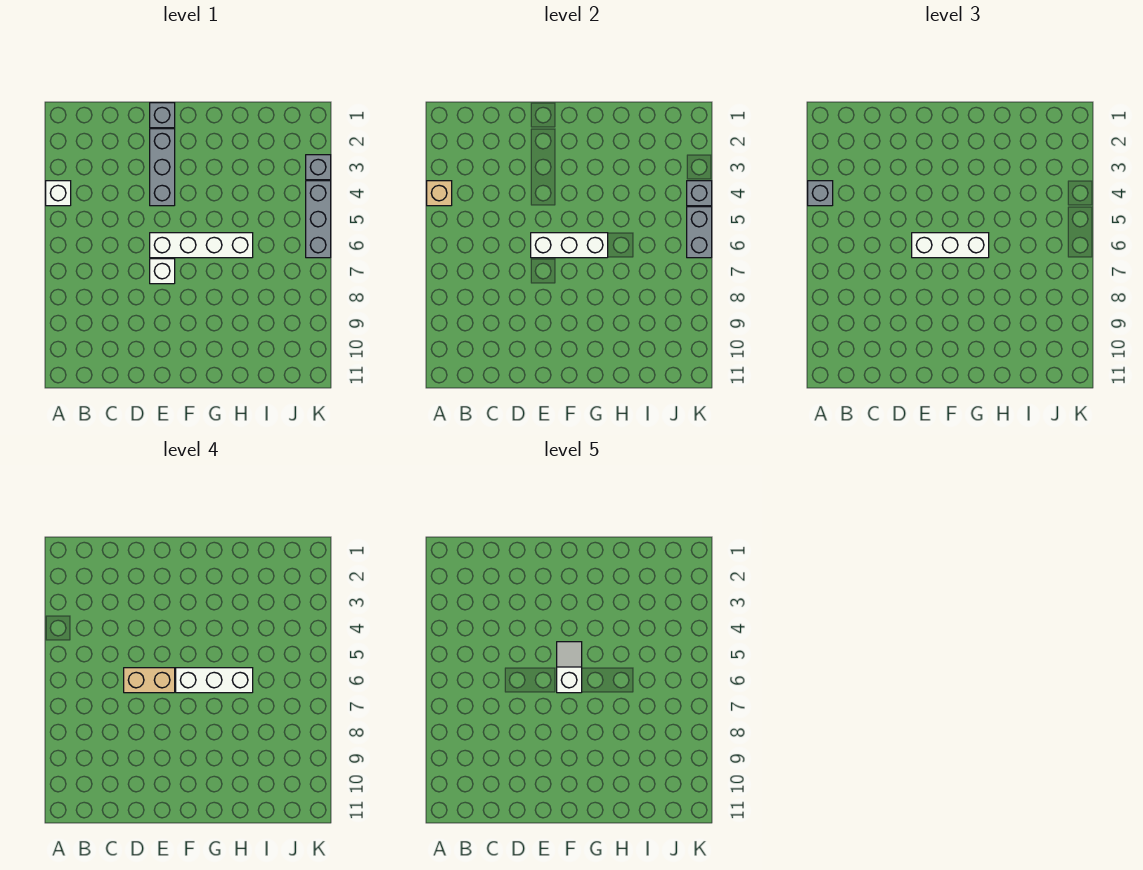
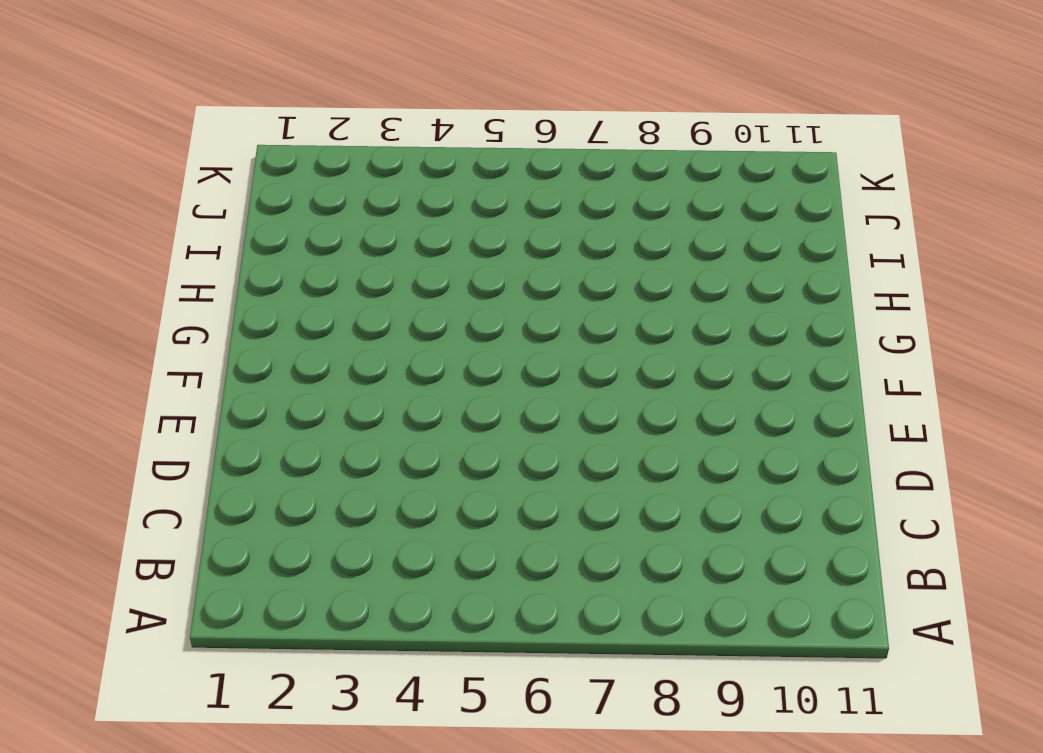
none -> white brick A4 level 1
none -> grey brick E1 level 1
none -> grey brick E2:E4 level 1

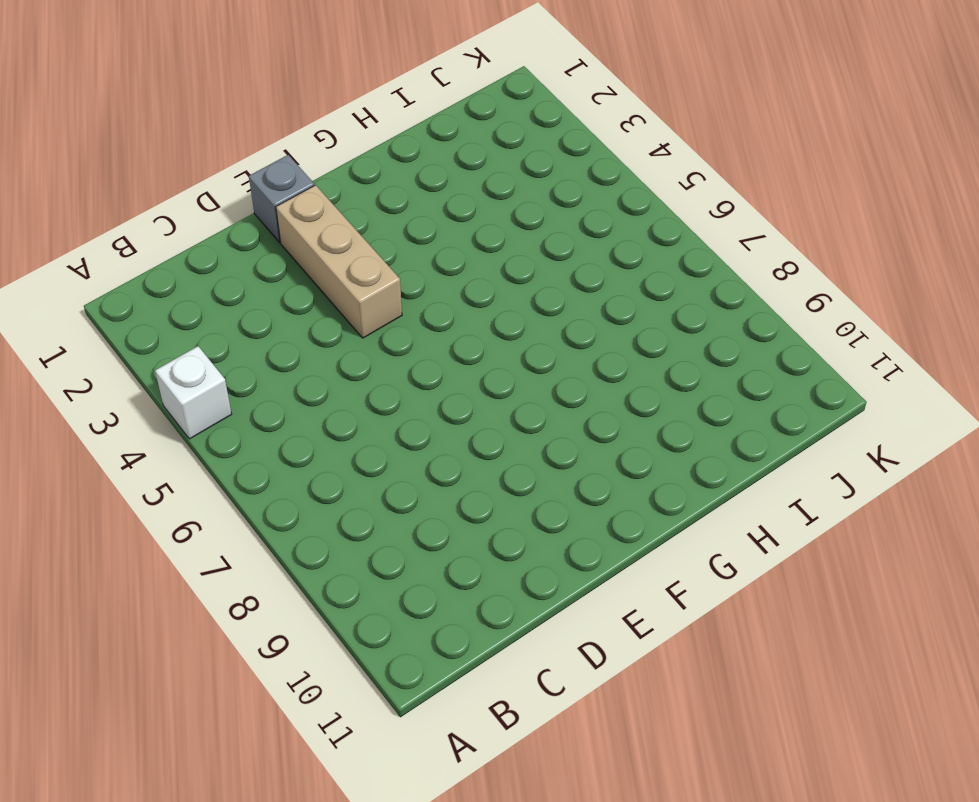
tan brick E2:E4 level 1 -> grey brick E2:E4 level 1
none -> white brick E6:H6 level 1
none -> white brick E7 level 1
none -> grey brick K3 level 1

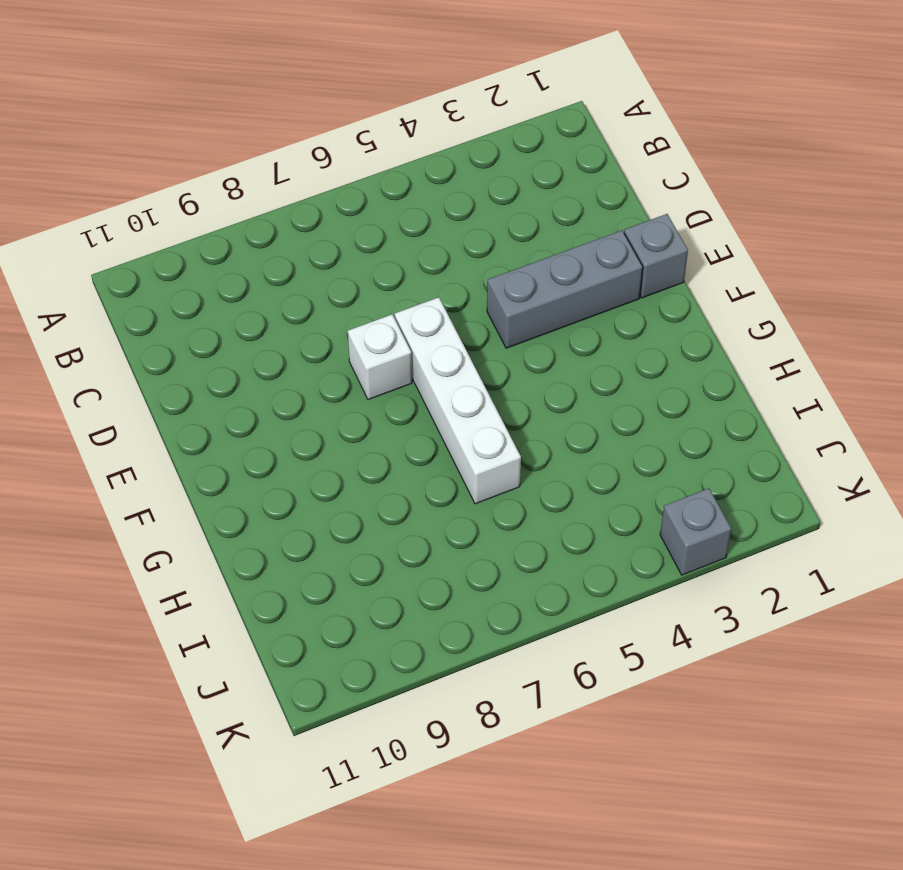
none -> white brick A4 level 1
none -> grey brick K4:K6 level 1
none -> tan brick A4 level 2

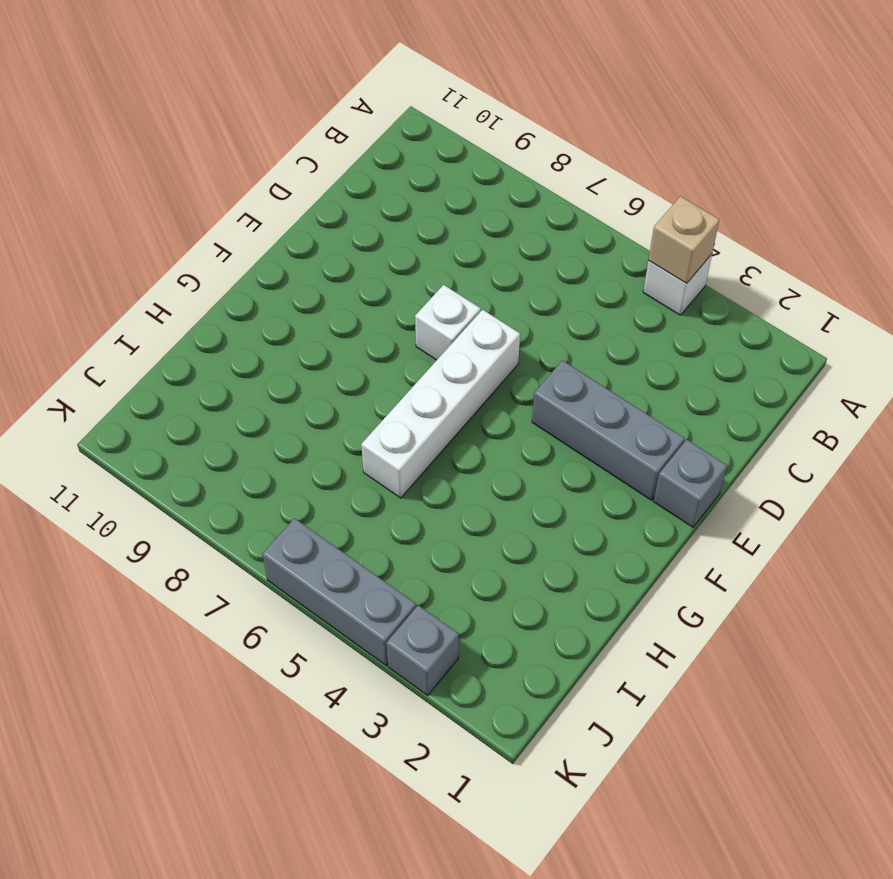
none -> white brick E6:G6 level 2
none -> grey brick K4 level 2
none -> grey brick K5:K6 level 2

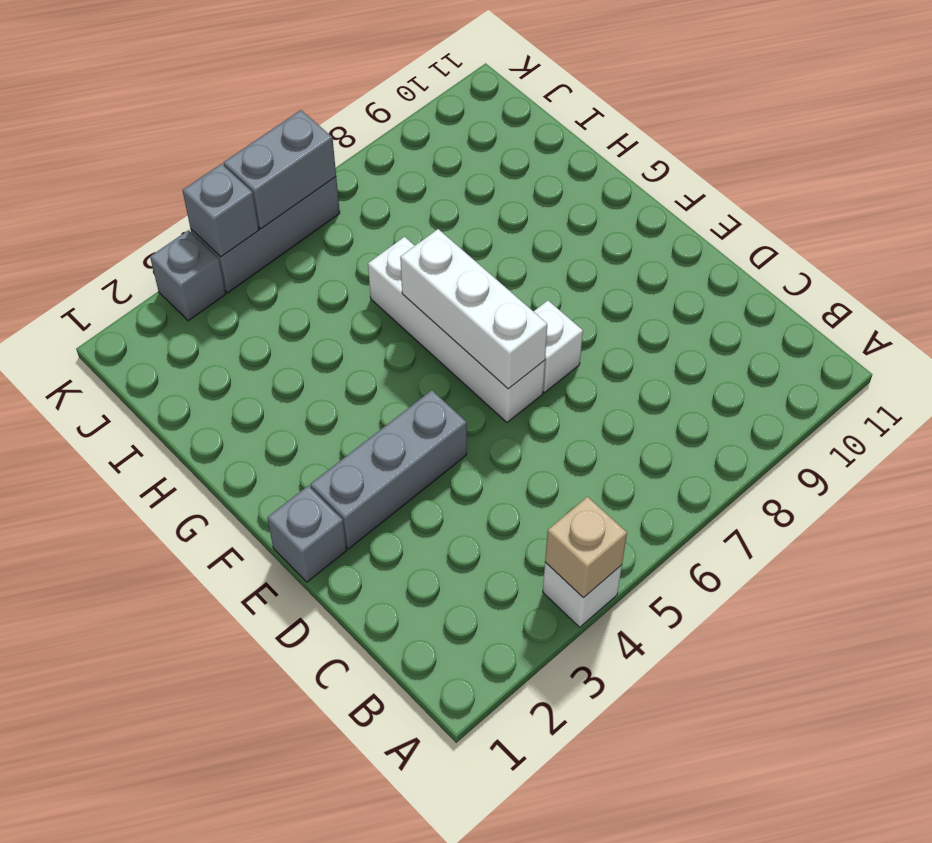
none -> grey brick A4 level 3
none -> white brick E6:G6 level 3
none -> tan brick D6:E6 level 4

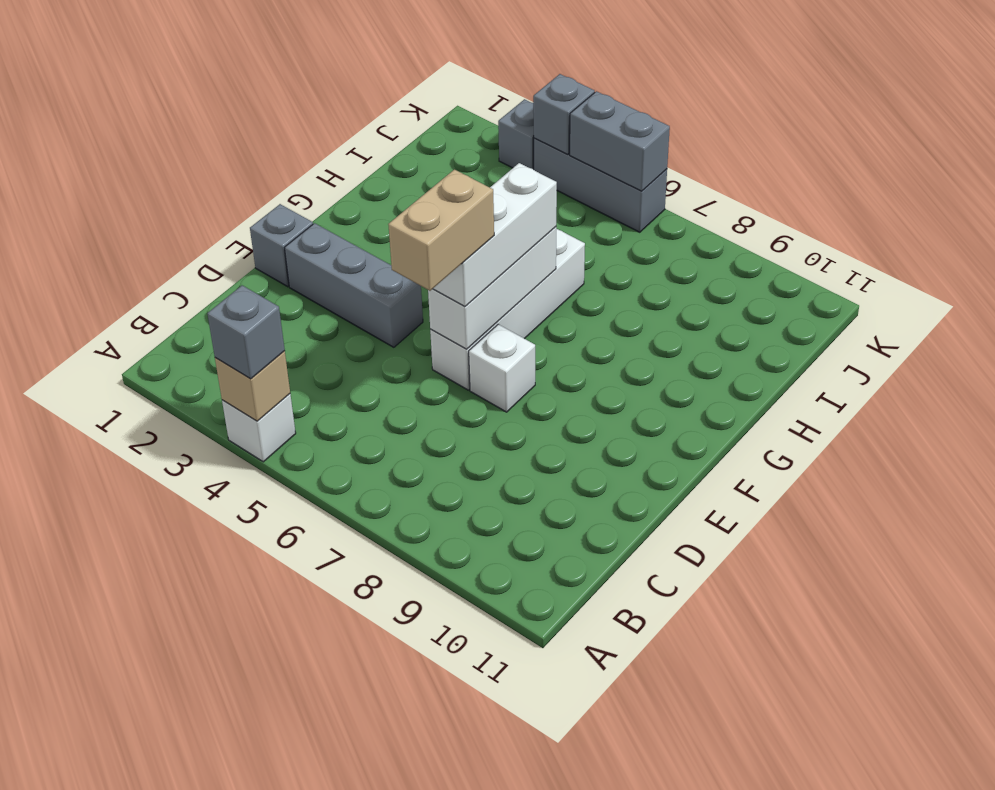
none -> white brick F6:H6 level 4
none -> white slope F5:F6 level 5 top 6

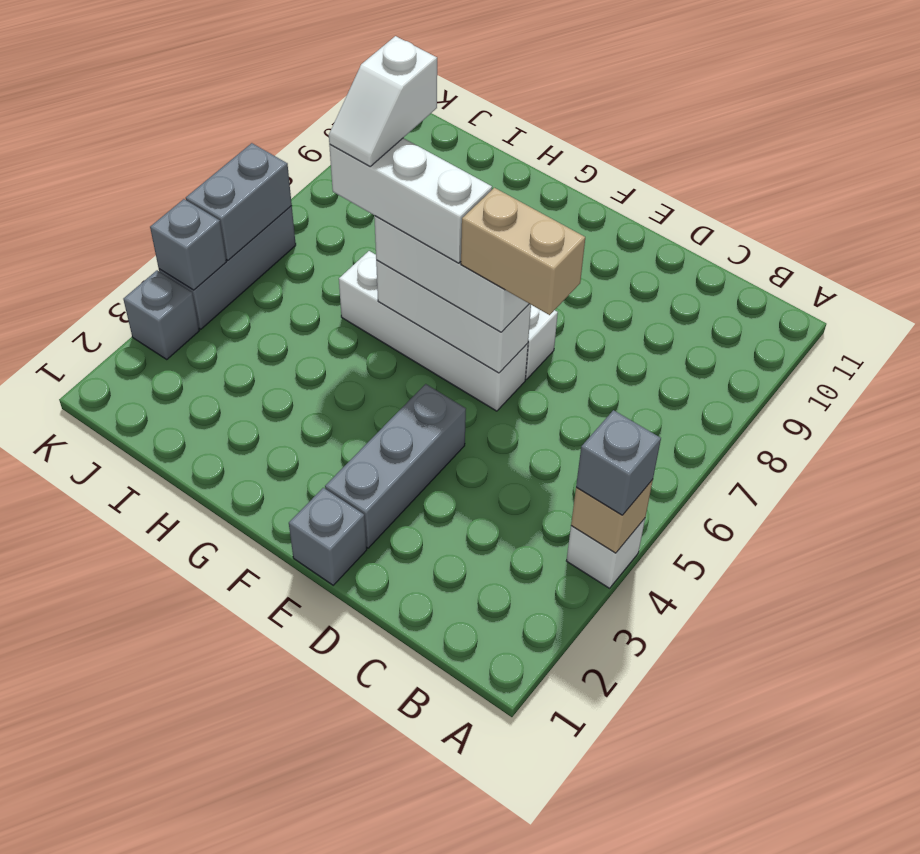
white slope H6:H7 level 5 top 7 -> white slope F5:F6 level 5 top 6

